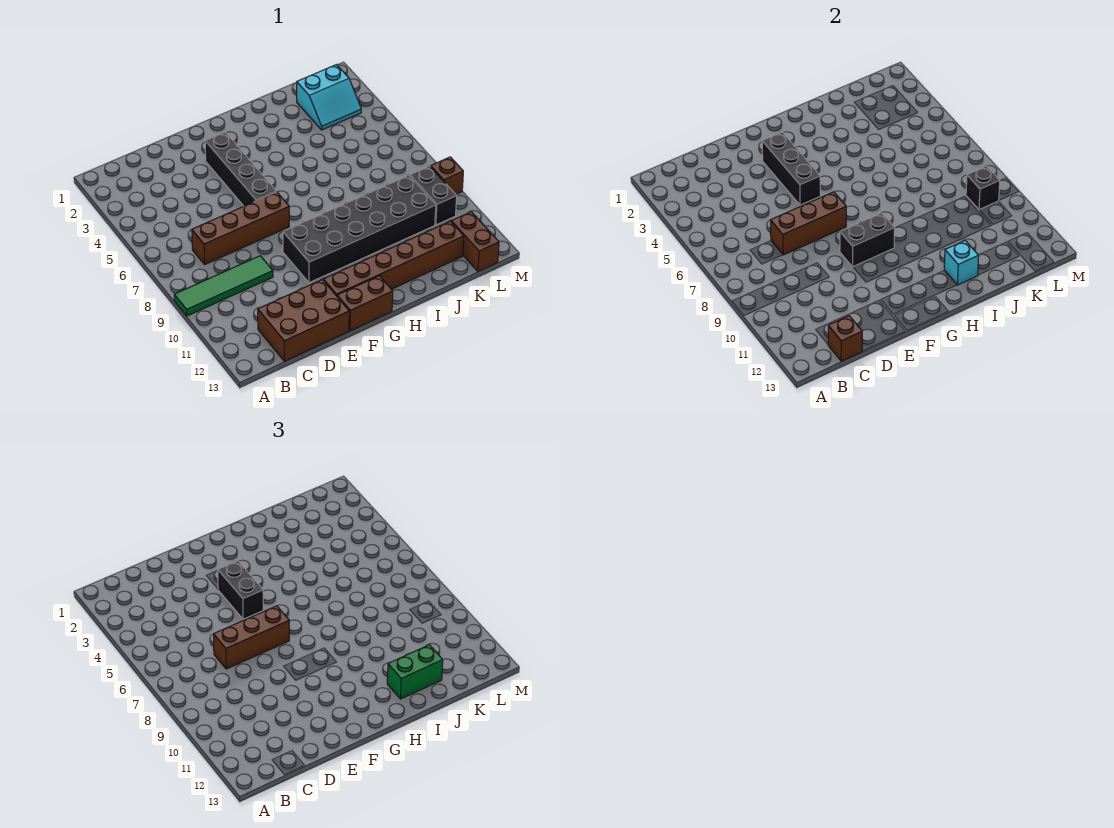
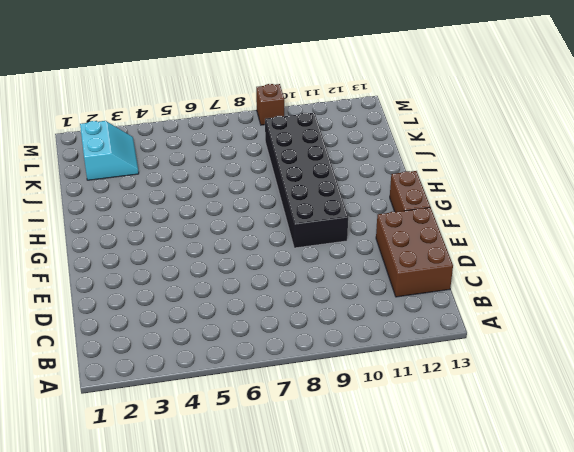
none -> green tile A9:D9 level 1
none -> brown brick C7:F7 level 1
none -> black brick F3:F6 level 1

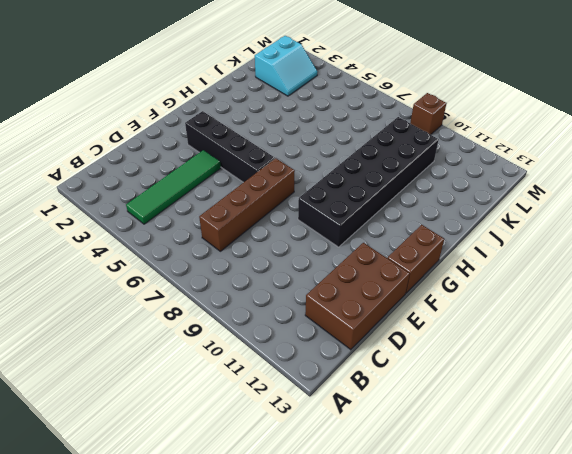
green tile B4:E4 level 1 -> green tile A9:D9 level 1
none -> brown brick F12:K12 level 1
none -> black brick L9:L10 level 1
none -> brown brick L12:L13 level 1

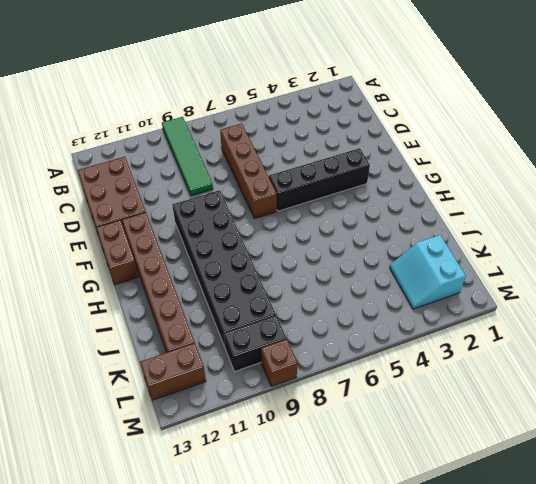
none -> brown brick C13 level 2
none -> brown brick D7:F7 level 2
none -> black brick F3:F5 level 2

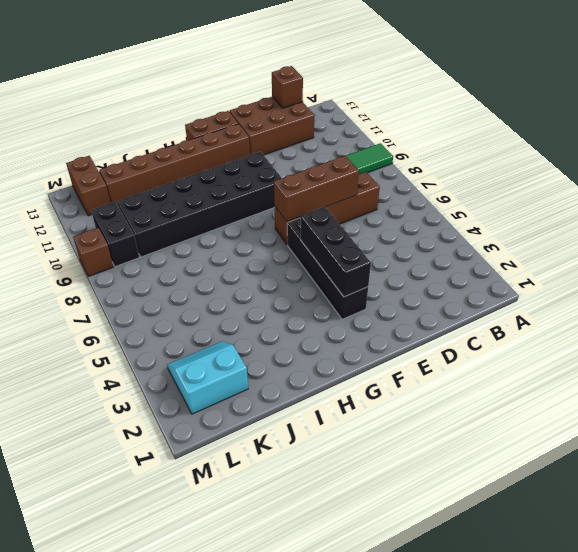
none -> black brick F9:G9 level 2
none -> cyan brick I12 level 2
none -> black brick L9 level 2

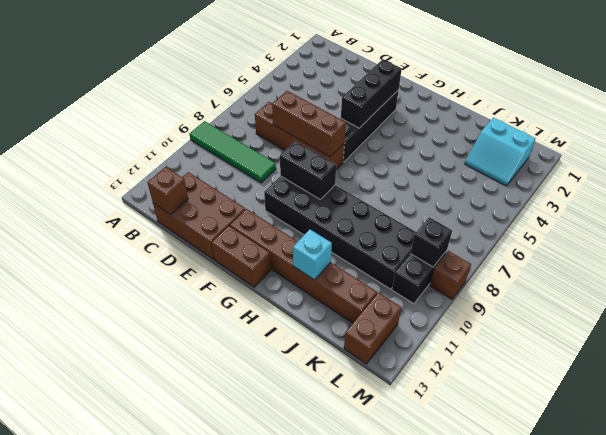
none -> brown brick D7:F7 level 3
none -> black brick F4:F5 level 3
none -> green brick I12:J12 level 3

